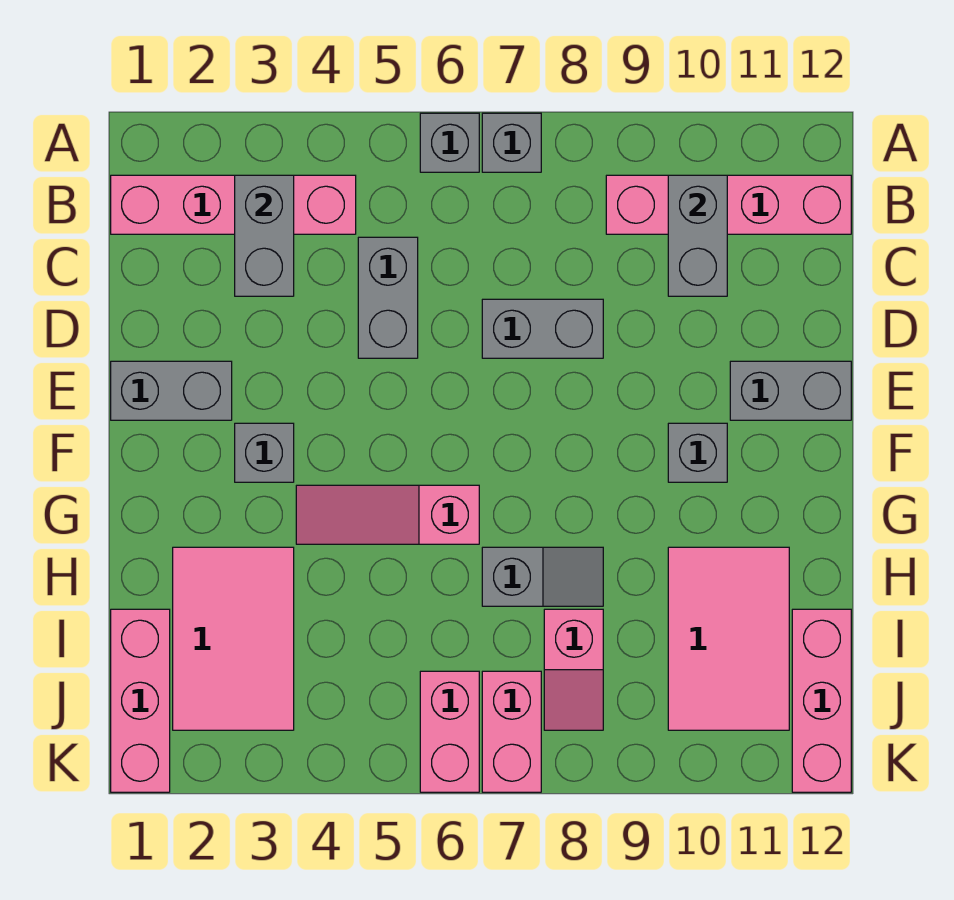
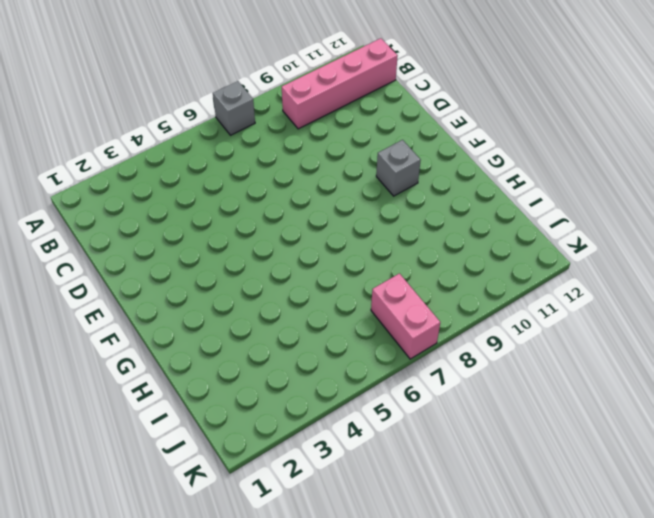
none -> grey brick A6 level 1
none -> pink brick B1:B4 level 1
none -> grey brick C5:D5 level 1

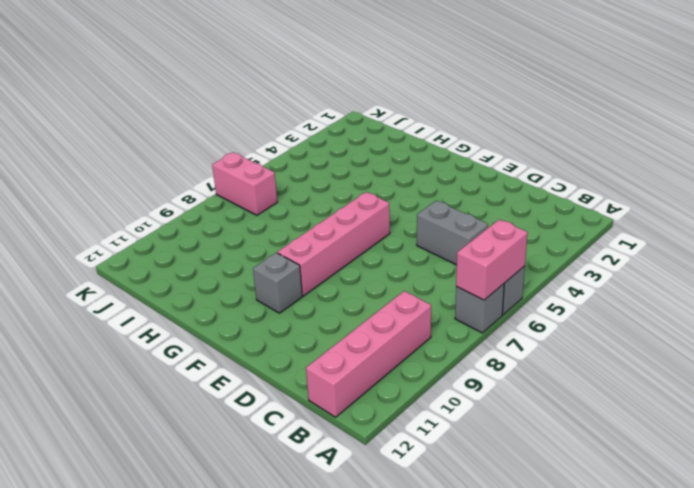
pink brick A6:A7 level 2 -> pink brick J6:K6 level 1
pink brick F6:F9 level 1 -> pink brick B1:B4 level 1
none -> grey brick D7:D8 level 1
none -> grey brick E1:E2 level 1
none -> grey brick E11:E12 level 1

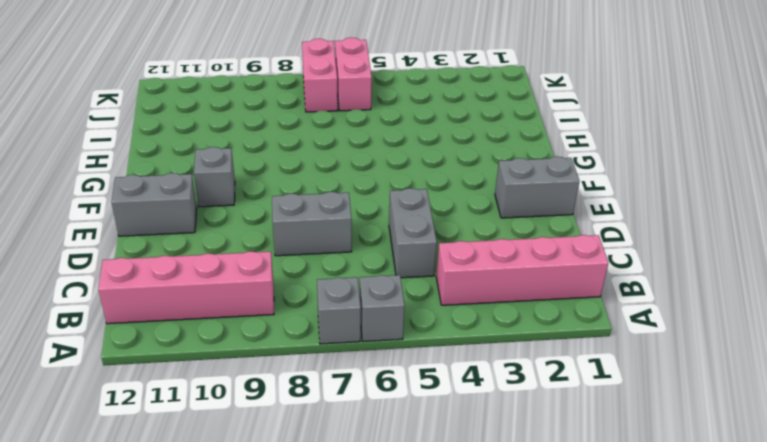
none -> grey brick F3 level 1
none -> pink slope G4:G6 level 1 top 6
none -> pink tile H2:J3 level 1

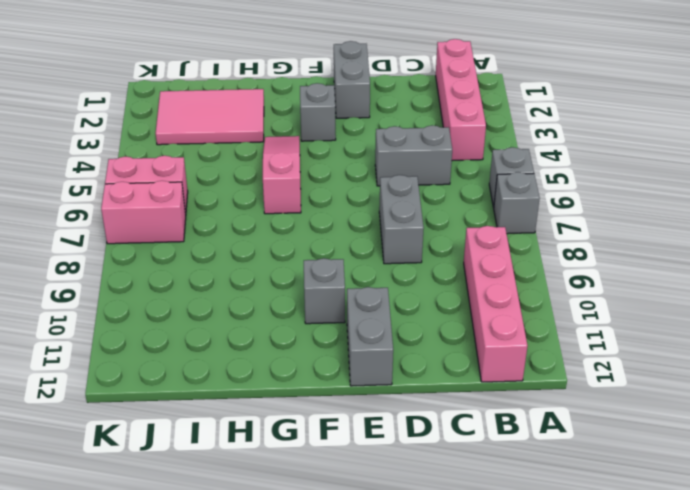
none -> grey slope H7:H8 level 1 top 7
none -> pink tile H10:J11 level 1
none -> pink brick I1:K1 level 1

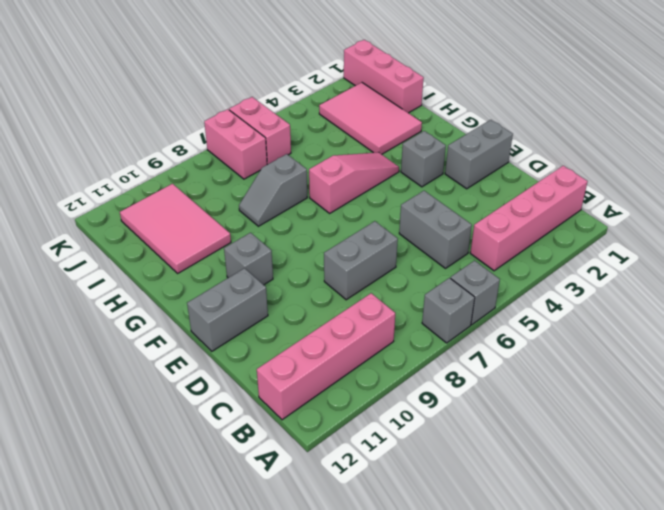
none -> pink slope I8:J8 level 1 top I
none -> pink brick I12:K12 level 1
none -> grey brick B3:C3 level 2

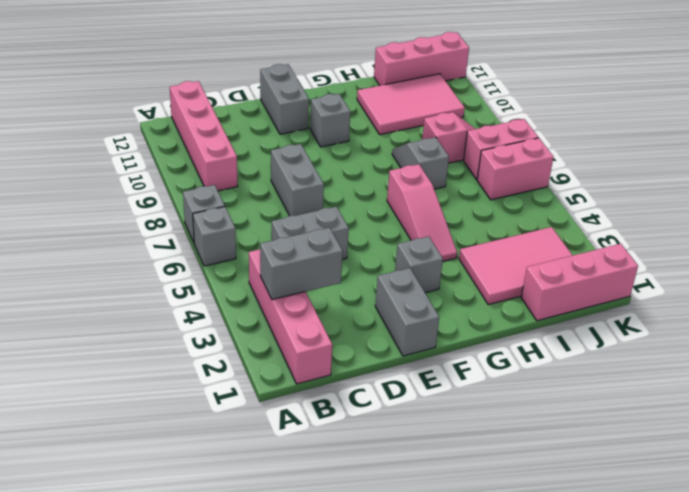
none -> grey brick B10:C10 level 2

